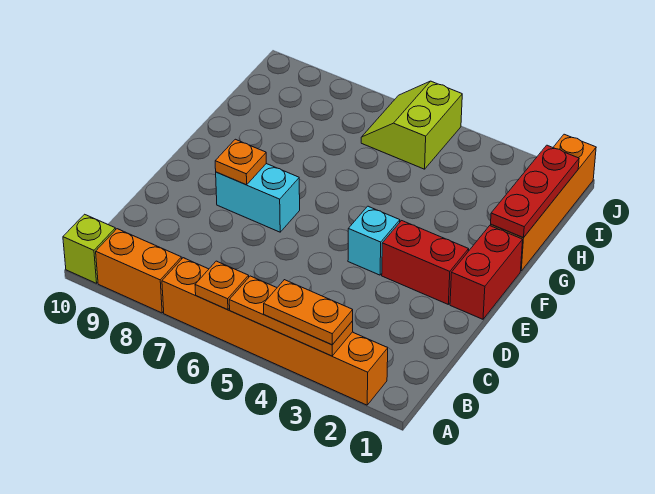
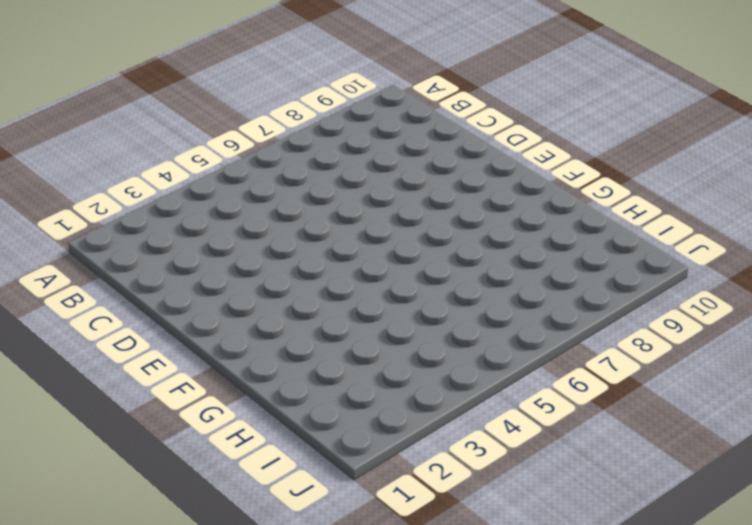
none -> orange brick A2:A7 level 1
none -> orange brick A8:A9 level 1
none -> lime brick A10 level 1

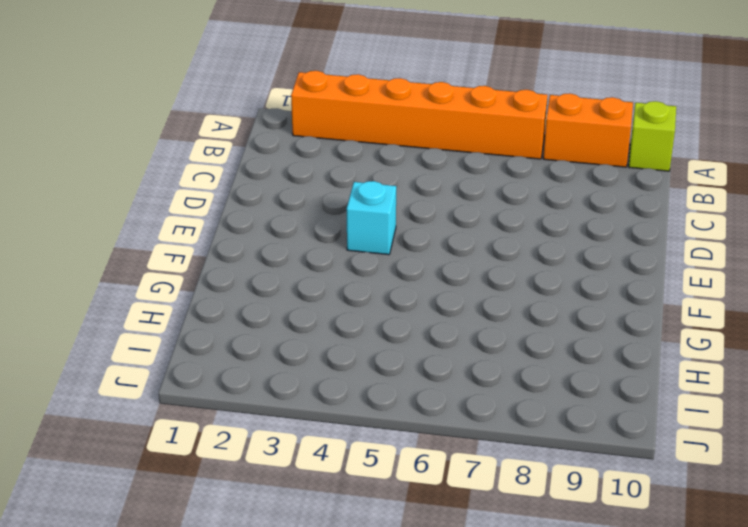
none -> red brick E1:F1 level 1
none -> red brick E2:E3 level 1
none -> cyan brick E7:E8 level 1

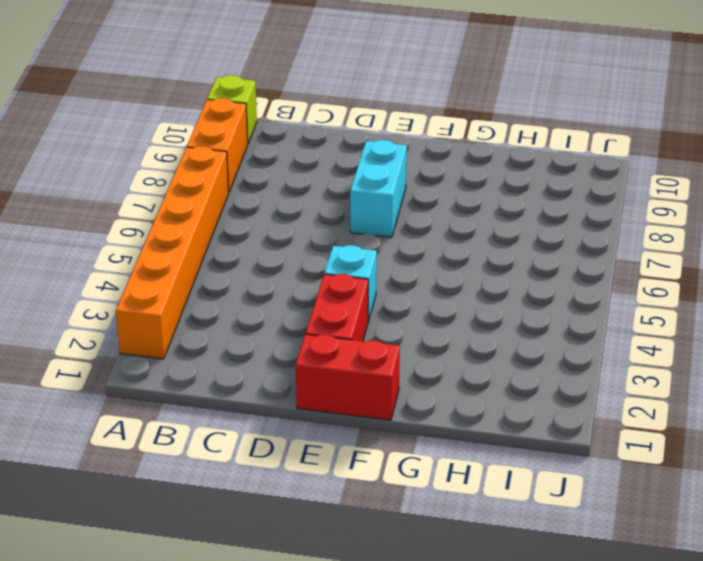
none -> orange brick G1:J1 level 1
none -> lime slope I5:J6 level 1 top 5
none -> orange plate A3:A5 level 2

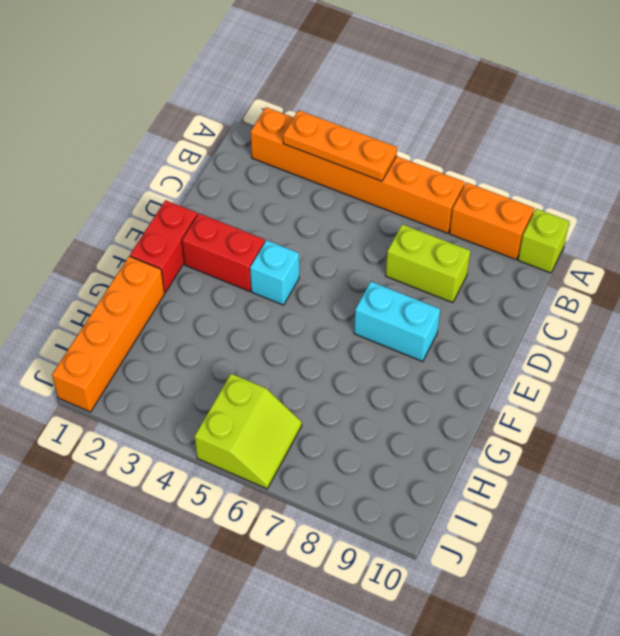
lime brick C7:C8 level 1 -> none
none -> orange plate A6 level 2
none -> orange plate E8 level 2
none -> red plate G1:I1 level 2

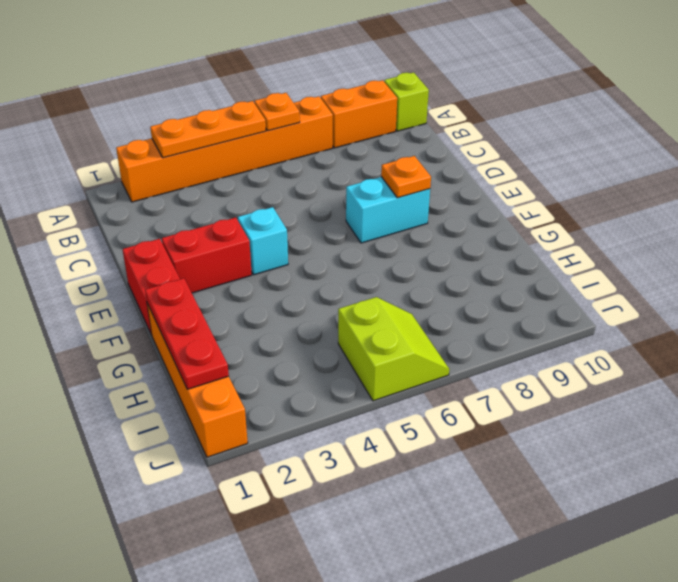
none -> orange plate A3:A4 level 3

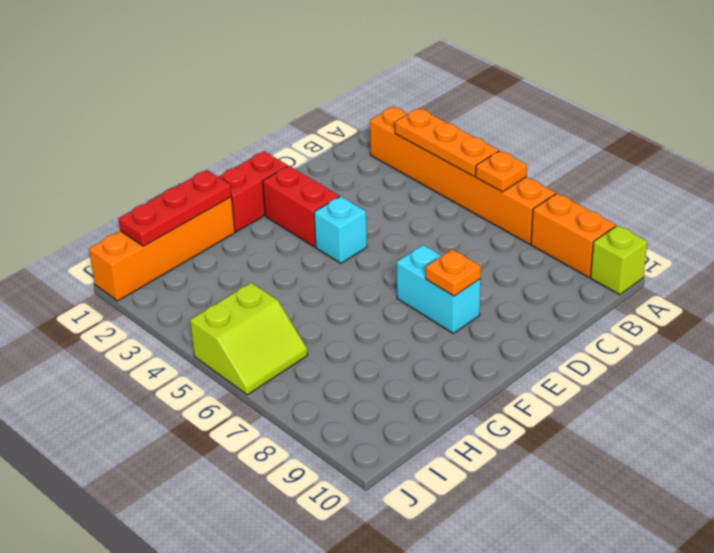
none -> orange plate A3:A4 level 3

